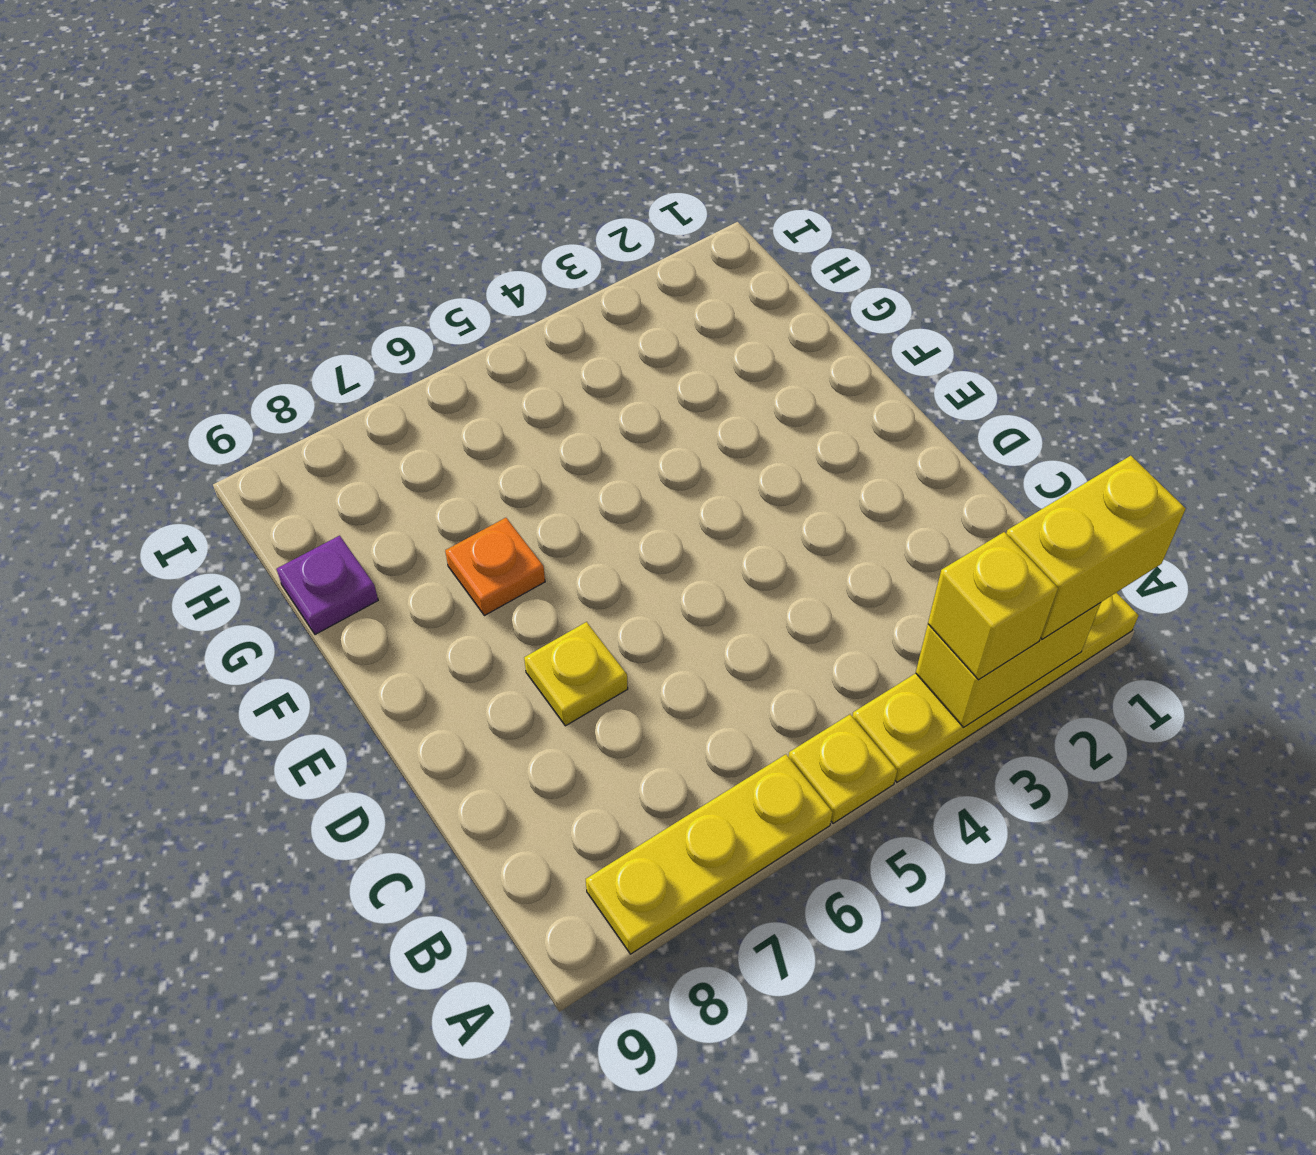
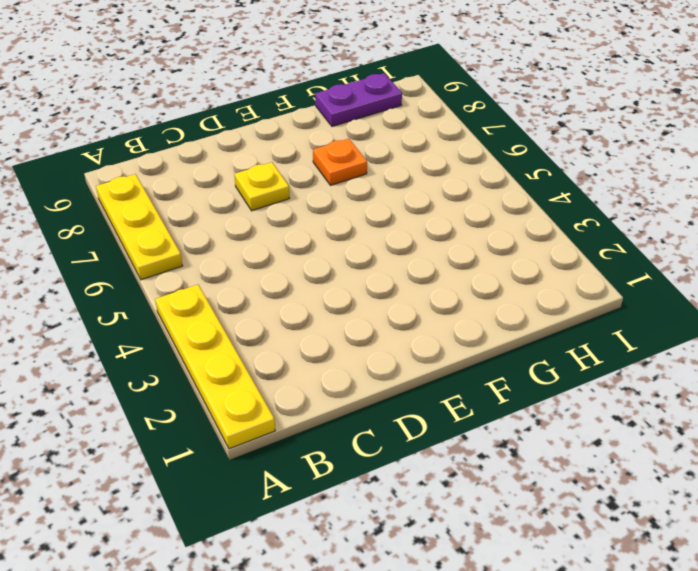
purple plate G9:H9 level 1 -> purple plate G9 level 1
none -> yellow plate A5 level 1
none -> yellow brick A2:A3 level 2

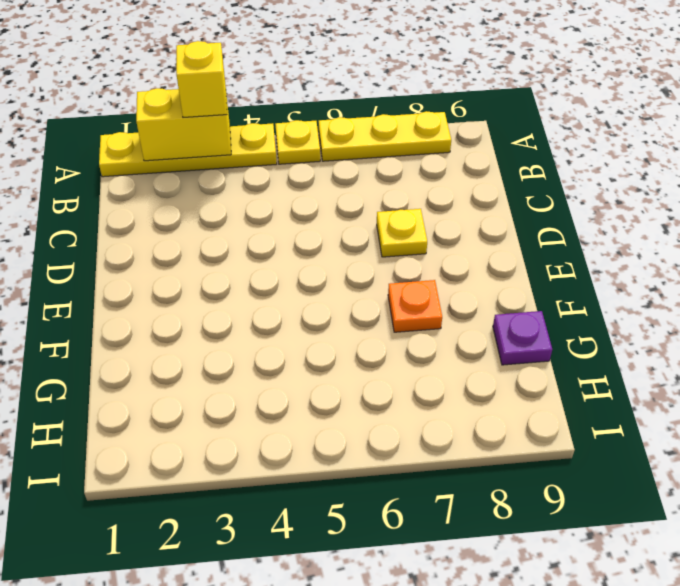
none -> yellow brick A1:A2 level 3

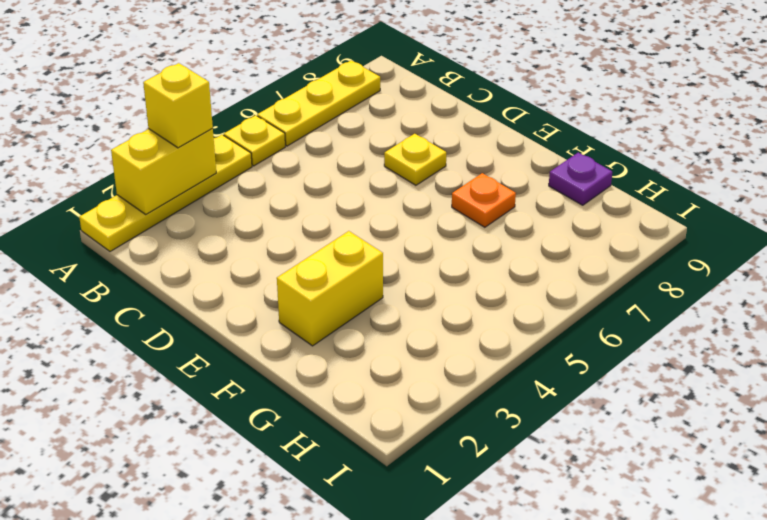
yellow brick F2:F3 level 1 -> yellow brick A1:A2 level 3

